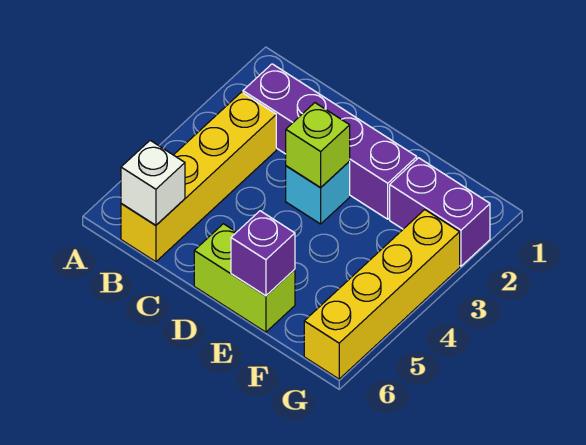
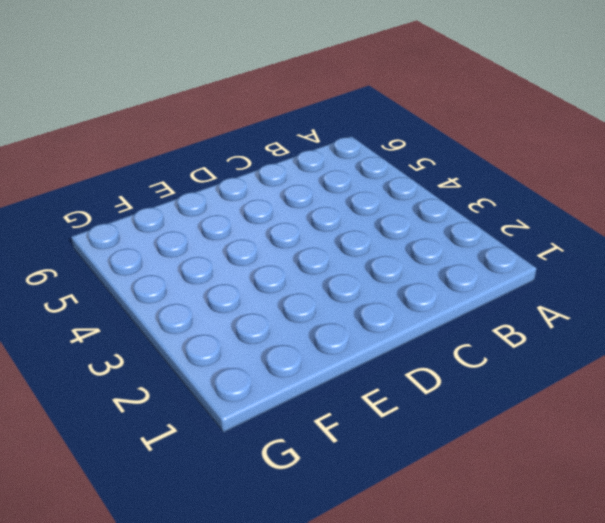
none -> purple brick B2:E2 level 1
none -> yellow brick B3:B6 level 1

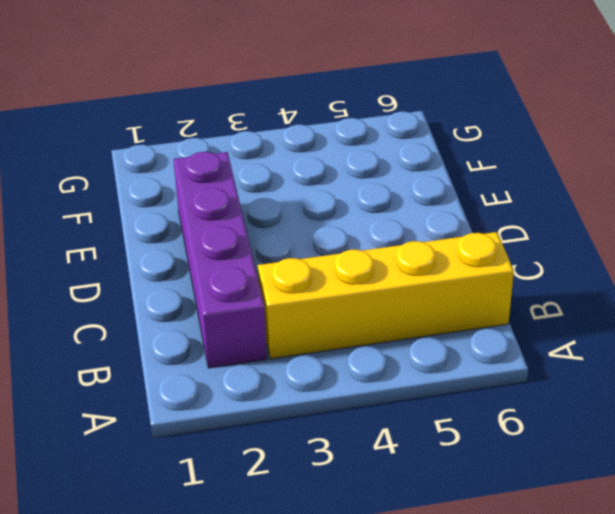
none -> cyan brick D3 level 1
none -> lime brick D6:E6 level 1

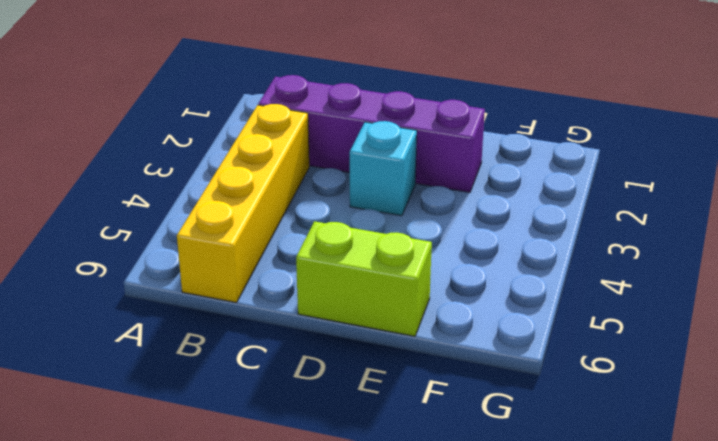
none -> purple brick F2:G2 level 1
none -> yellow brick G3:G6 level 1

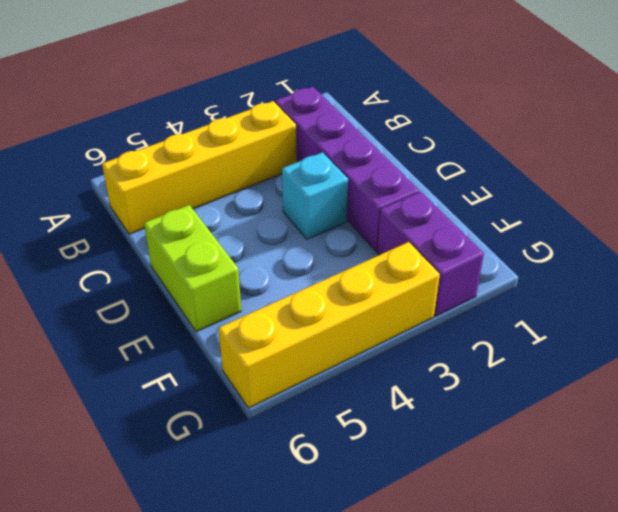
none -> white brick B6 level 2
none -> lime brick D3 level 2

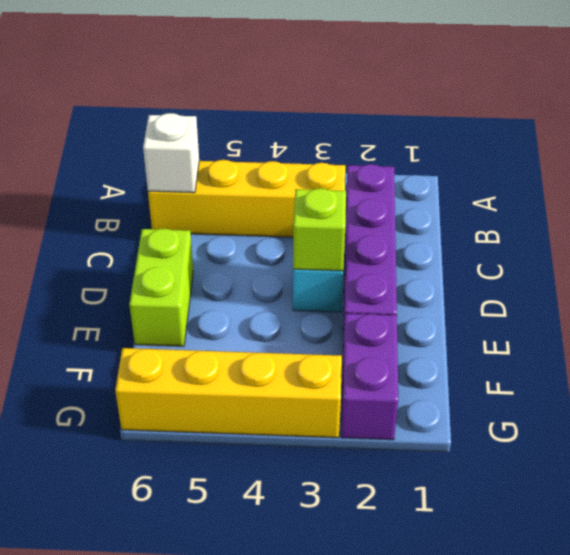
none -> purple brick E6 level 2

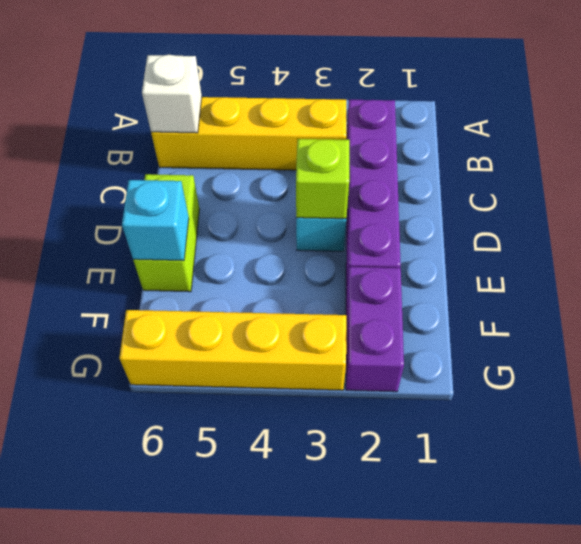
cyan brick E6 level 2 -> purple brick E6 level 2

